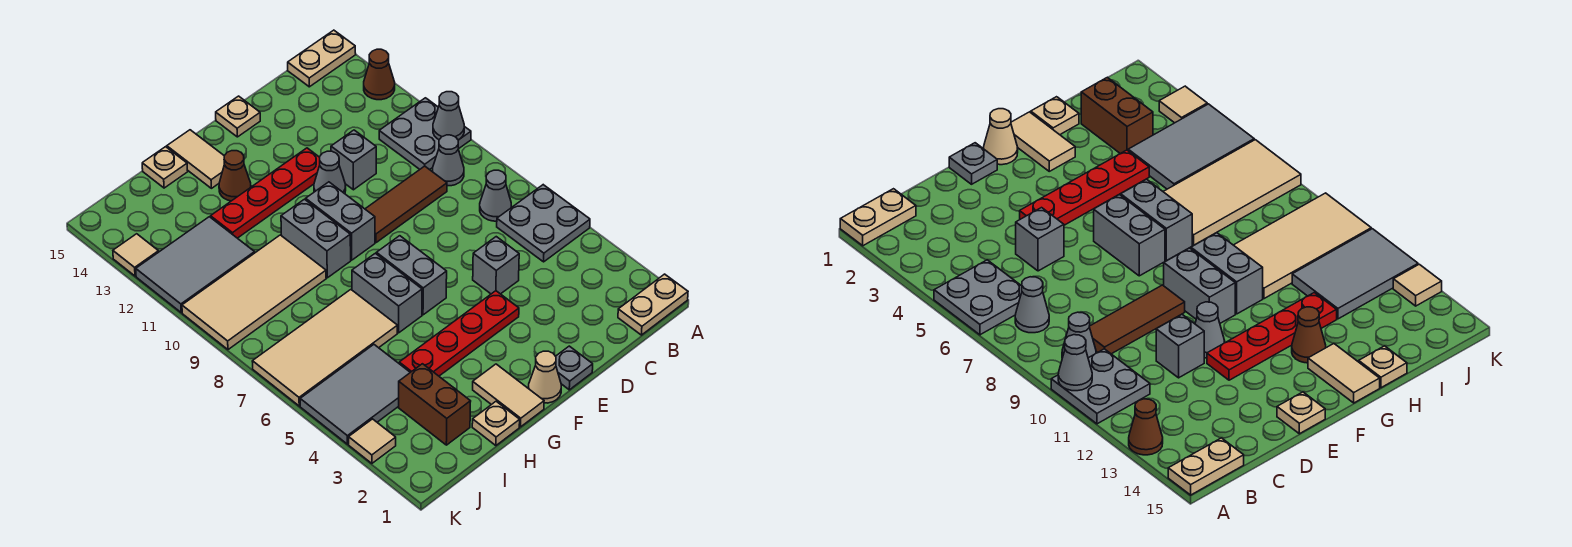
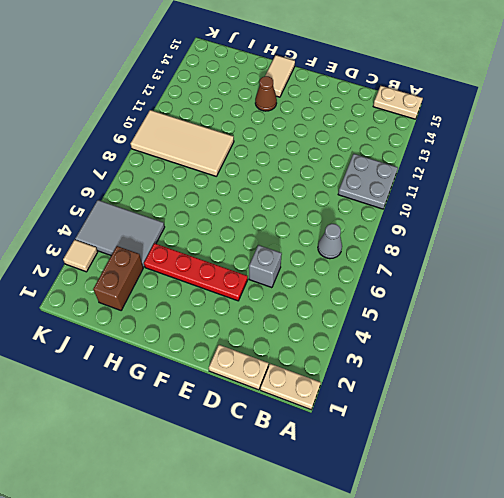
tan plate C1:D1 level 1 -> none
none -> grey plate A5:B6 level 1
none -> brown cone A13 level 1
none -> grey cone B9 level 1
none -> brown tile C9:E9 level 1

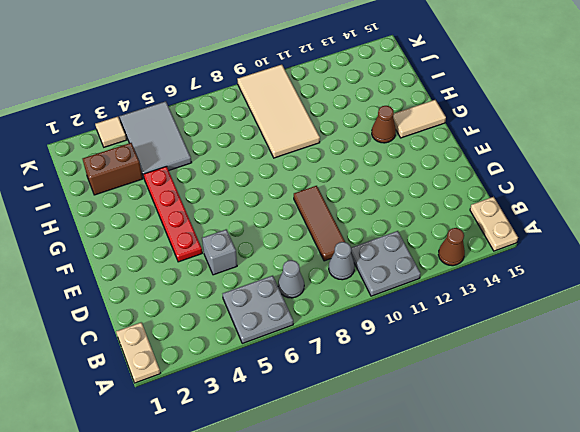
none -> grey brick D11 level 1
none -> grey plate E1 level 1
none -> grey cone E11 level 1
none -> red plate E12:H12 level 1

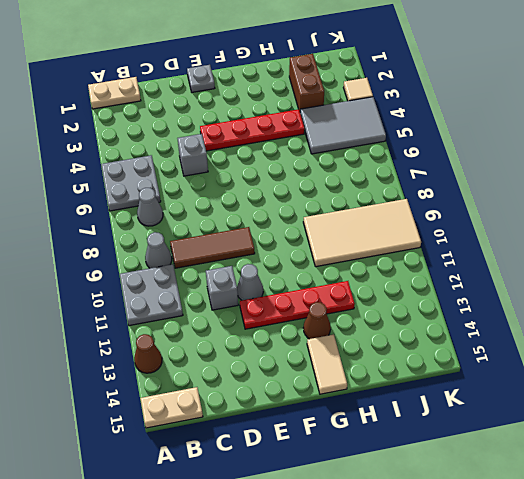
none -> tan plate E15 level 1
none -> tan cone F1 level 1
none -> grey brick F6:F7 level 1
none -> grey brick F9:F10 level 1

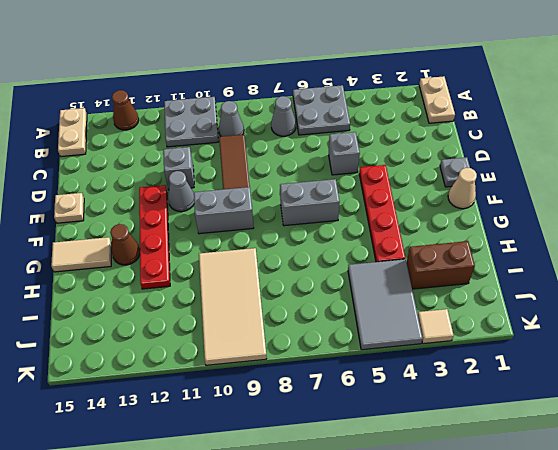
none -> tan tile G1:G2 level 1
none -> grey brick G6:G7 level 1
none -> grey brick G9:G10 level 1
none -> tan plate H1 level 1

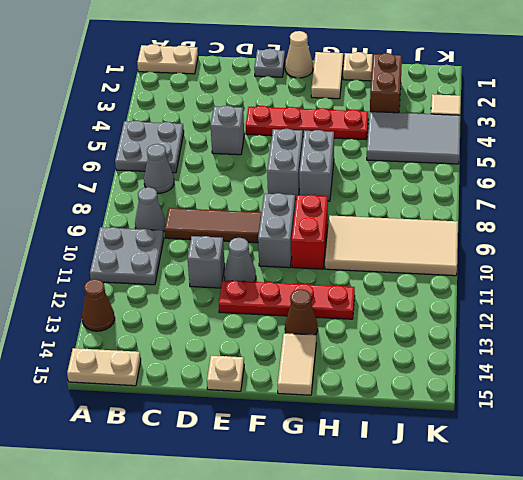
red brick G9:G10 level 1 -> grey brick G9:G10 level 1
none -> tan tile H6:K7 level 1
none -> tan plate H15 level 1
none -> grey tile I11:K12 level 1
none -> tan tile K13 level 1

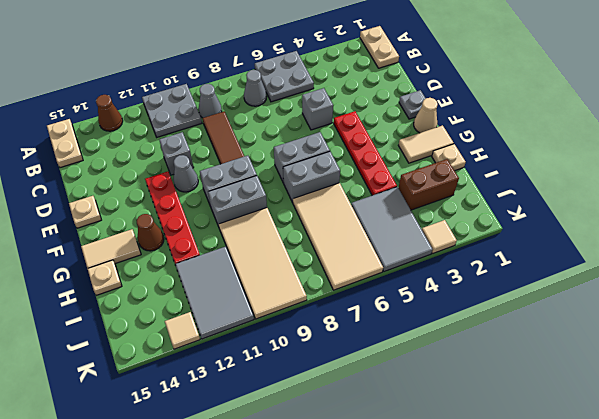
none -> grey cone A10 level 2

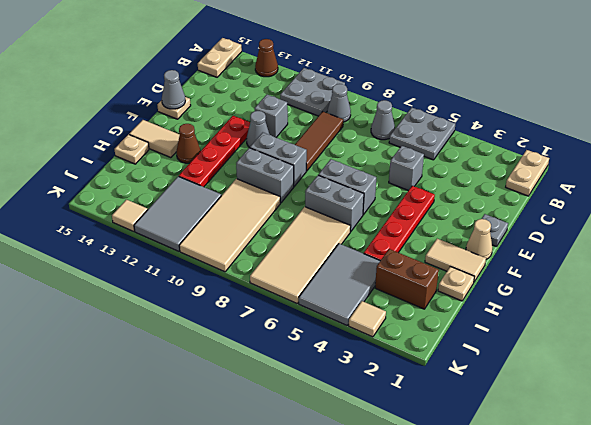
grey cone E15 level 2 -> grey cone A10 level 2

